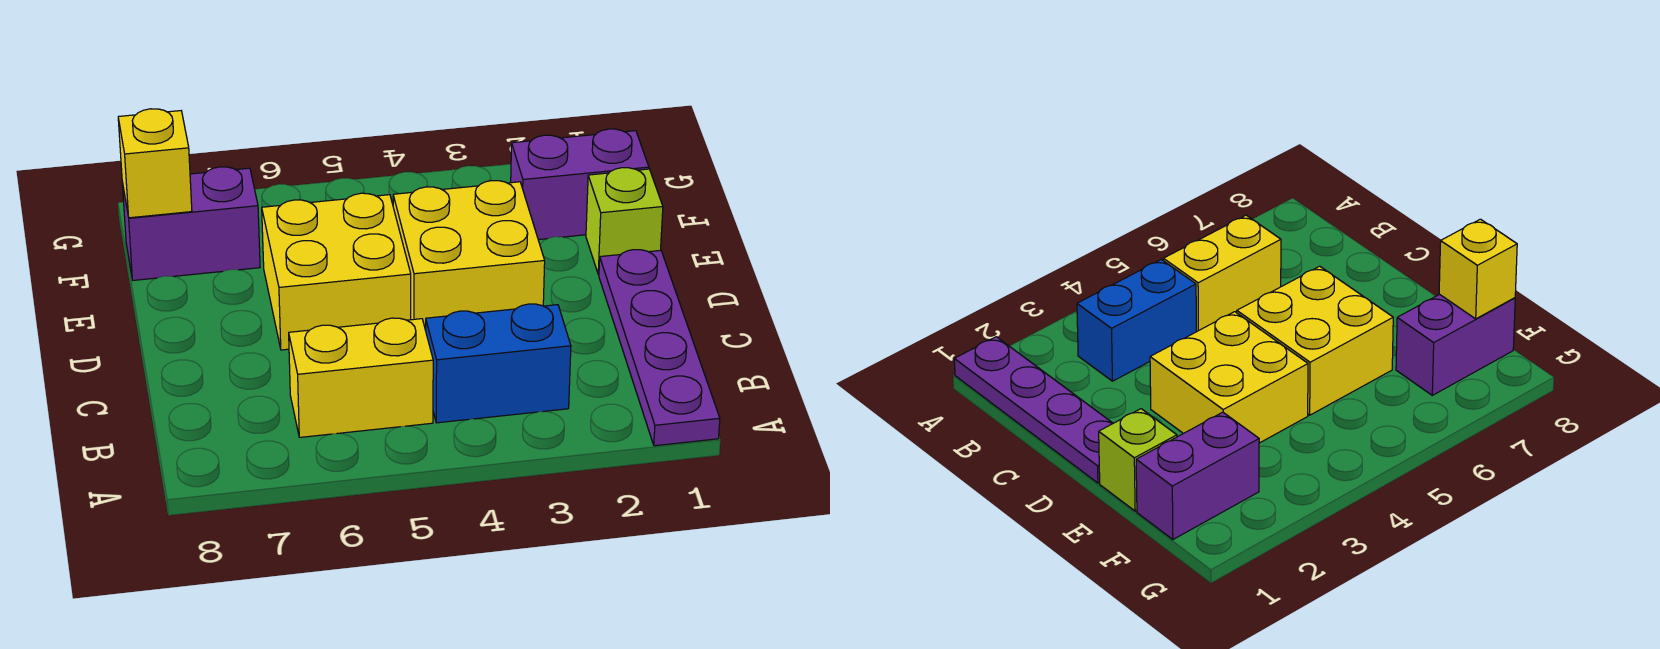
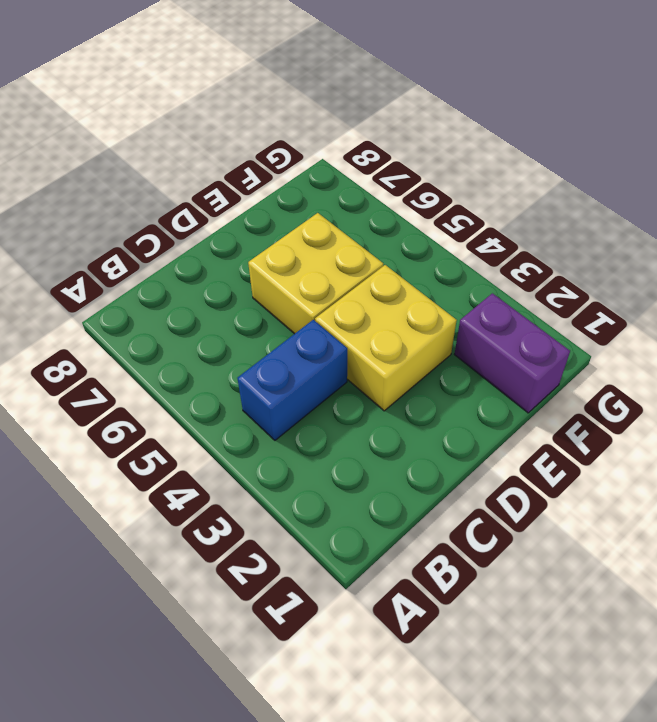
blue brick B4:C4 level 1 -> blue brick B3:B4 level 1
none -> purple plate A1:D1 level 1
none -> yellow brick B5:B6 level 1

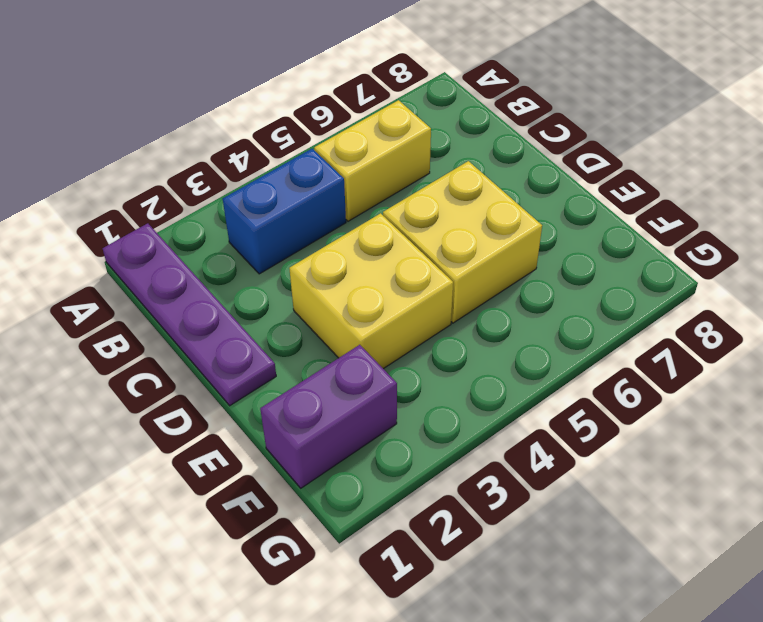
none -> lime brick E1 level 1
none -> purple brick F7:F8 level 1

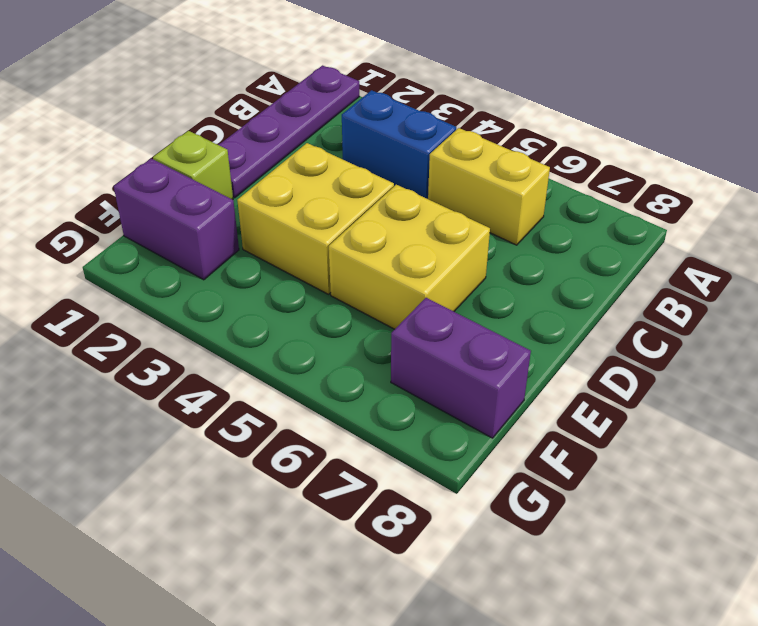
none -> yellow brick F8 level 2

